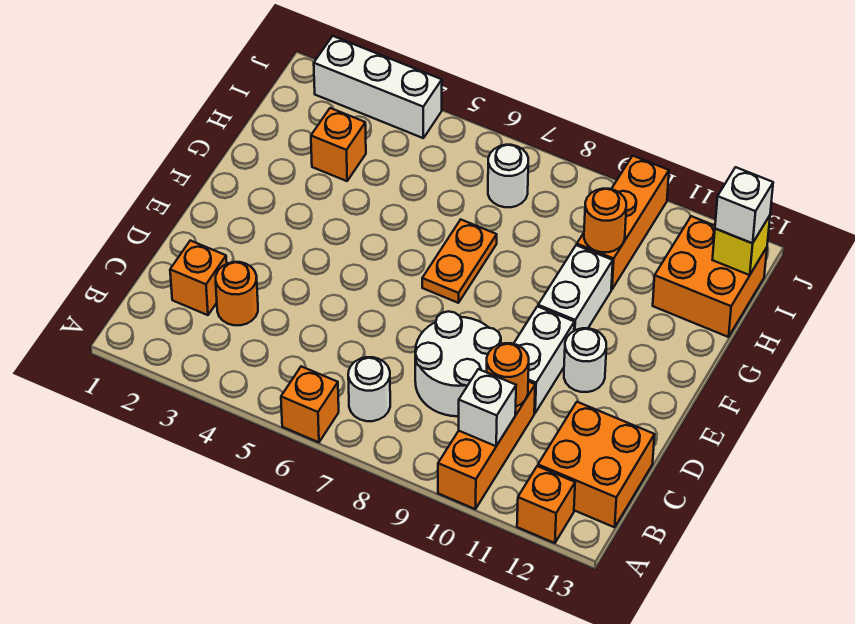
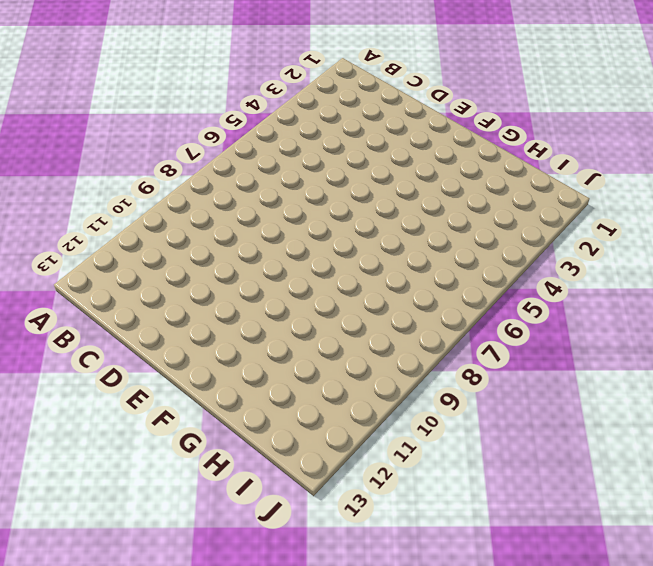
none -> orange brick A6 level 1
none -> orange brick A10:C10 level 1
none -> orange brick A12 level 1

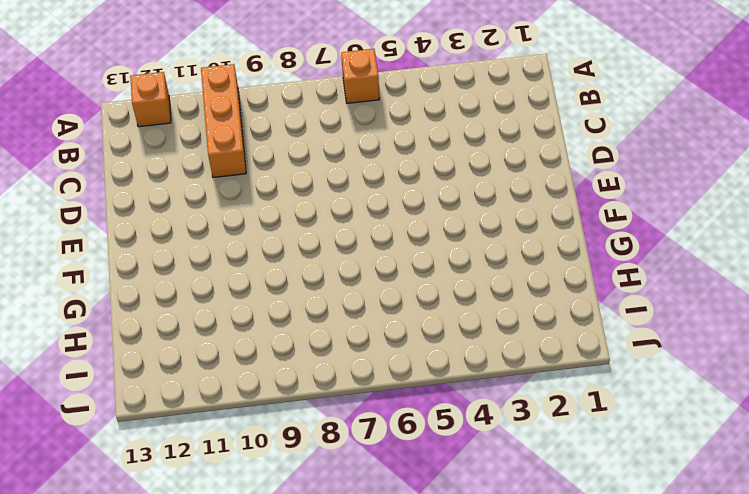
none -> white round brick B7 level 1
none -> orange brick B12:C13 level 1
none -> orange brick C2 level 1

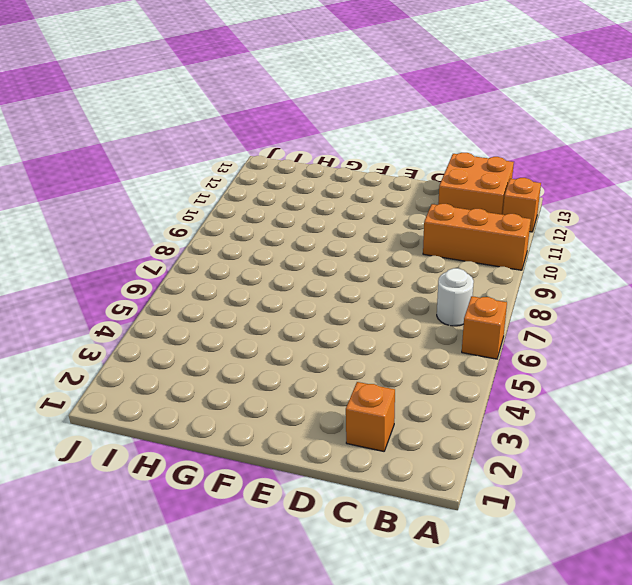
none -> orange round brick C3 level 1
none -> white round brick C8:D9 level 1
none -> white brick D10:E10 level 1

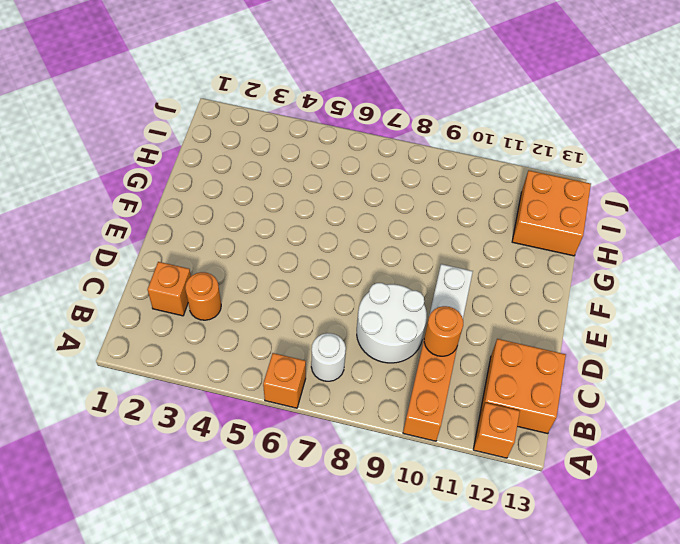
none -> white round brick E11 level 1
none -> orange plate F7:G7 level 1
none -> white brick F10:G10 level 1

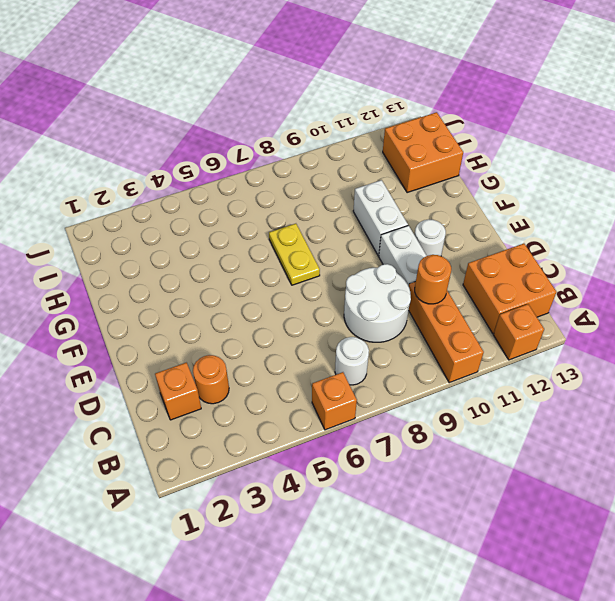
yellow plate F7:G7 level 1 -> orange plate F7:G7 level 1
none -> orange brick H3 level 1
none -> orange brick H10:J10 level 1
none -> white round brick I7 level 1

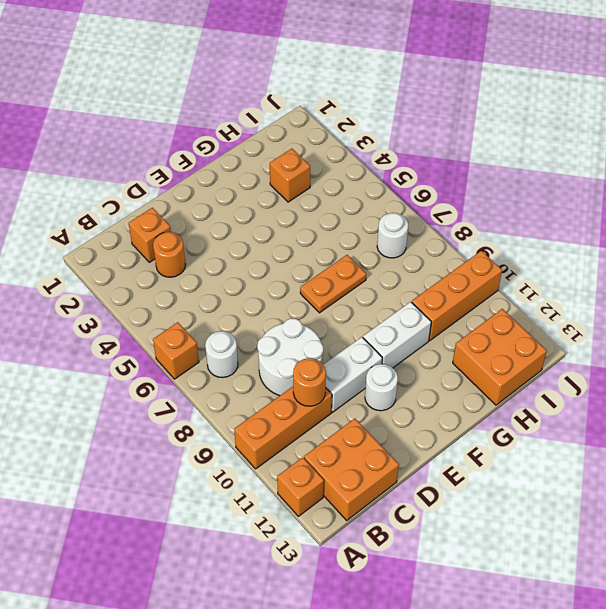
none -> white brick J2:J4 level 1
none -> white brick B10 level 2
none -> orange round brick H10 level 2

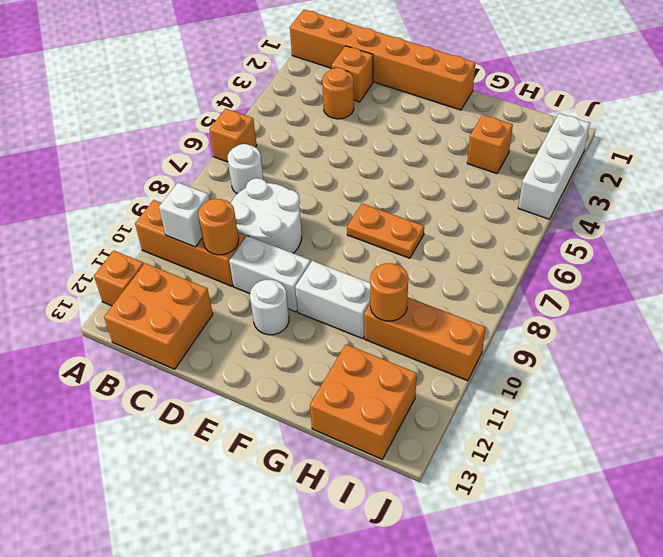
orange brick A1:F1 level 1 -> none
none -> white round brick I7 level 1
none -> yellow brick I13 level 2
none -> white brick I13 level 3

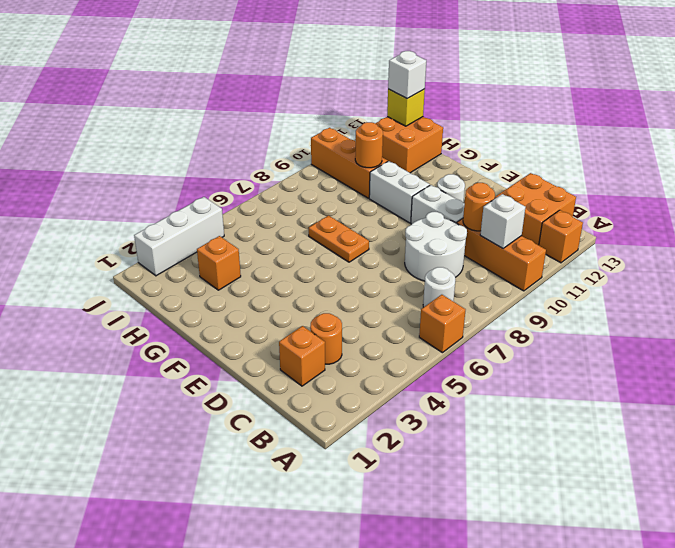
none -> white round brick I7 level 1

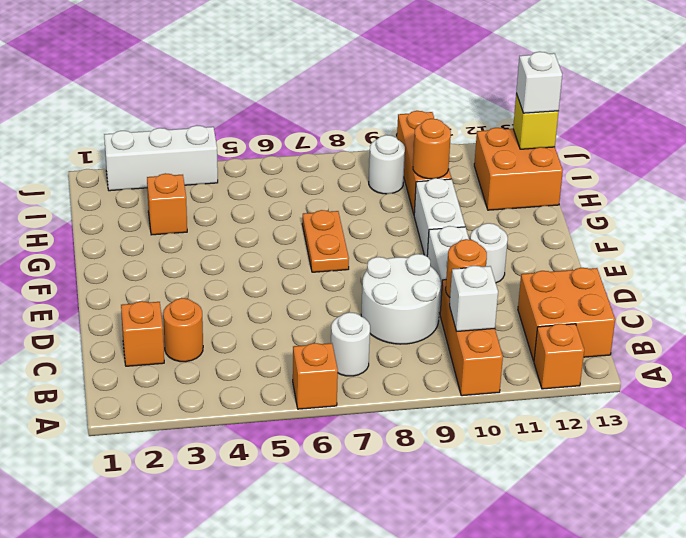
white round brick I9 level 1 -> white round brick I7 level 1

